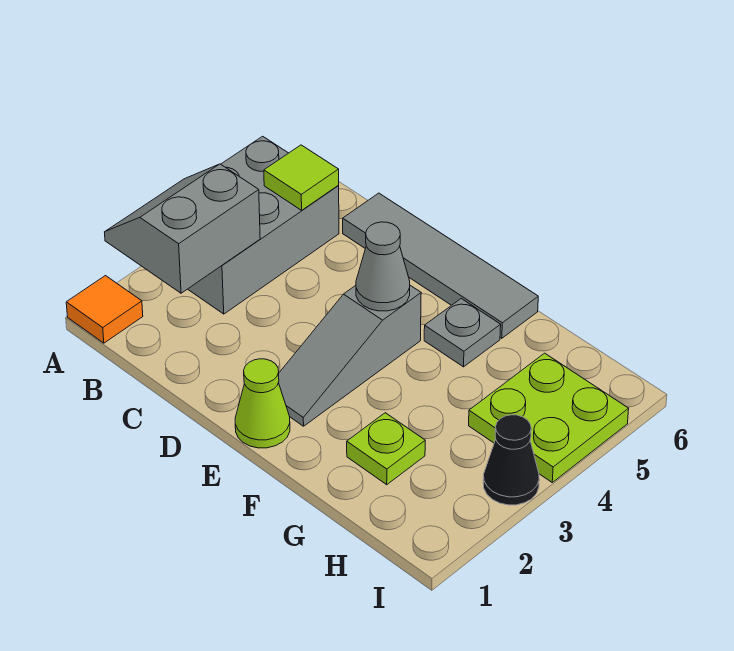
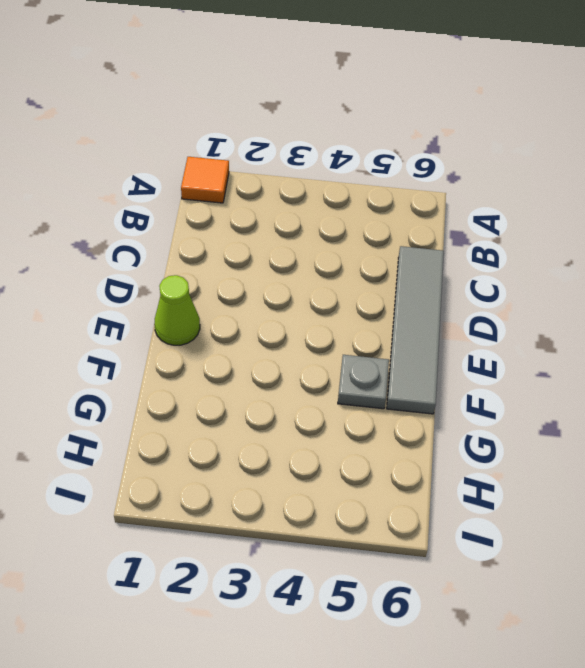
none -> grey brick A3:B5 level 1
none -> grey slope E2:E4 level 1 top 4
none -> lime plate G2 level 1

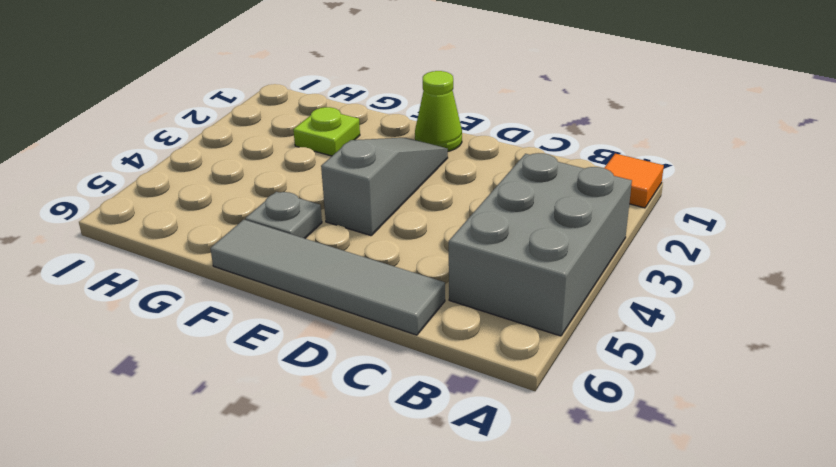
none -> lime plate H4:I5 level 1
none -> black cone I3 level 1
none -> grey slope A2:B3 level 2 top B

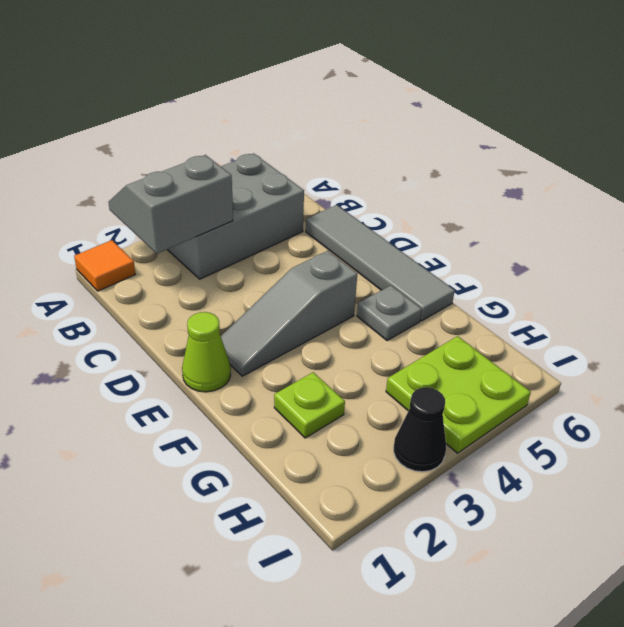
none -> lime tile B5 level 2
none -> grey cone E4 level 2

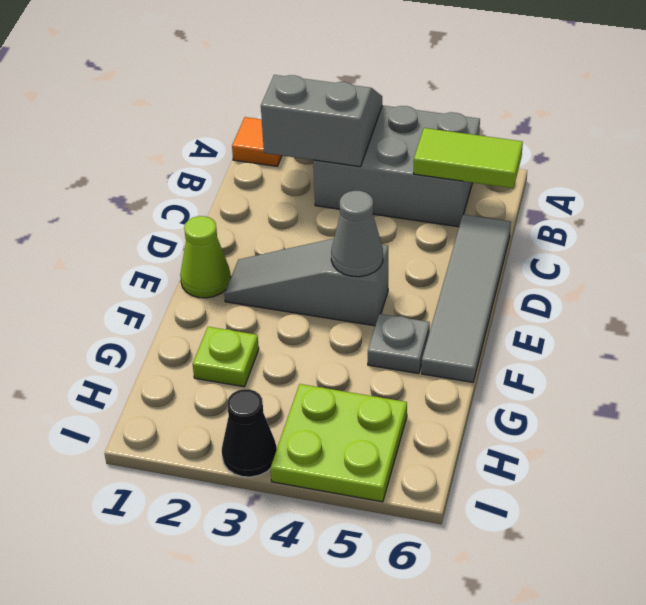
lime tile B5:B6 level 2 -> lime tile B5 level 2

